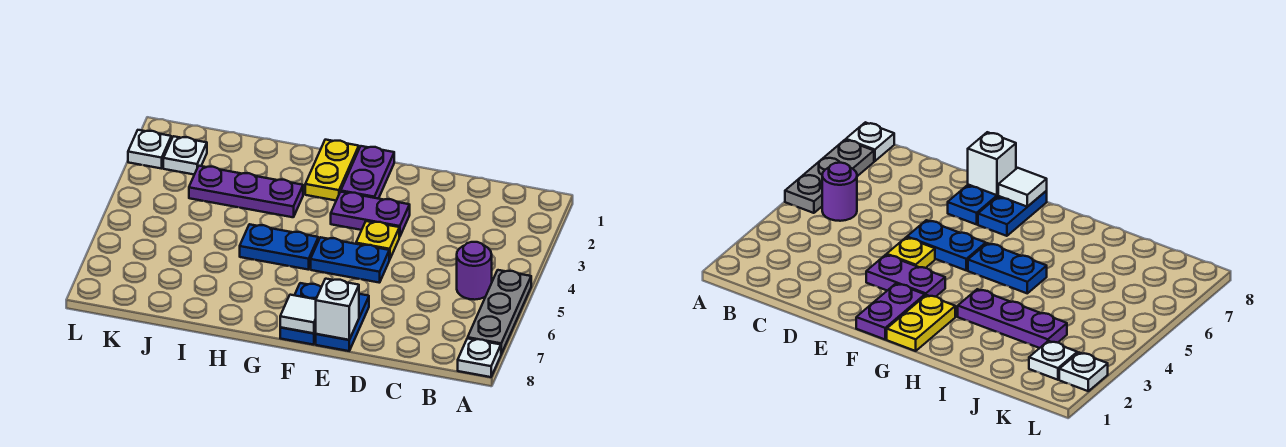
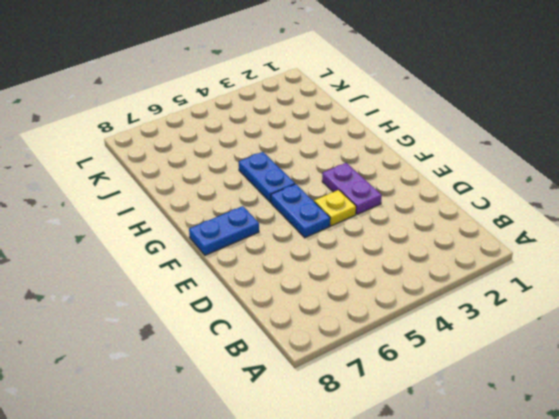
none -> grey plate A5:A7 level 1
none -> white plate A8 level 1
none -> purple round brick B5 level 1

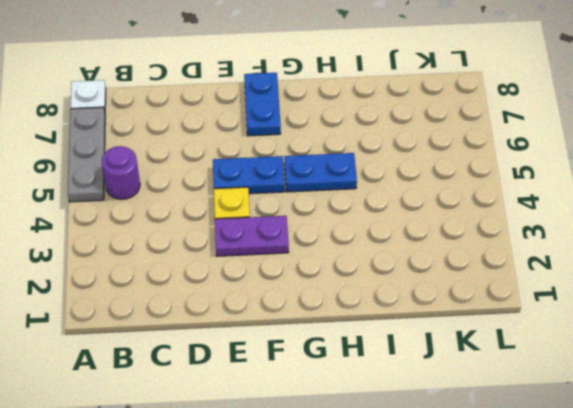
none -> blue plate E7:E8 level 1
none -> purple plate F1:F2 level 1
none -> yellow plate G1:G2 level 1

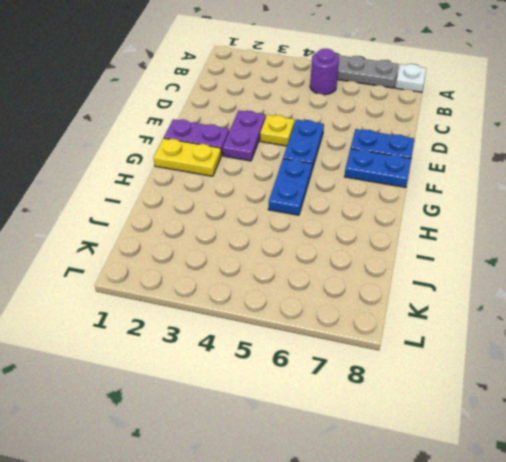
none -> purple plate H3:J3 level 1
none -> white plate K2 level 1
none -> white plate L2 level 1

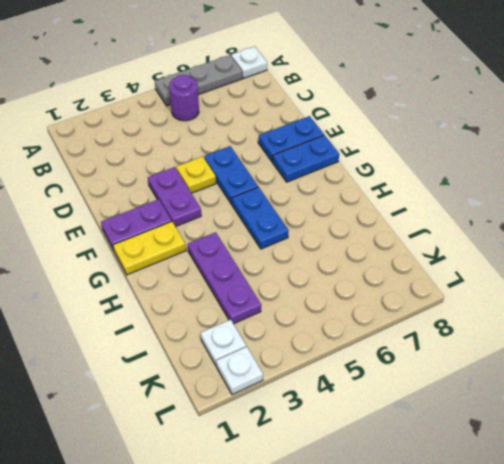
none -> white brick E8 level 2
none -> white tile F8 level 2

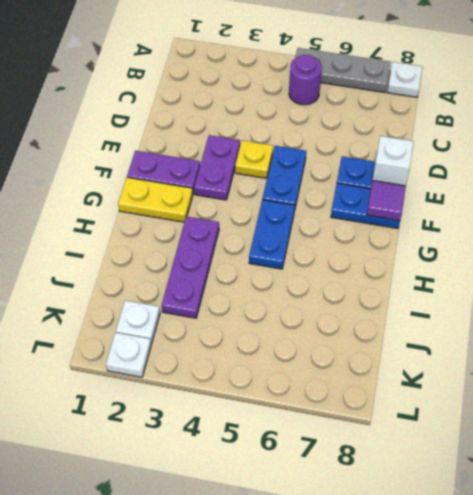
purple tile F8 level 2 -> white tile F8 level 2

